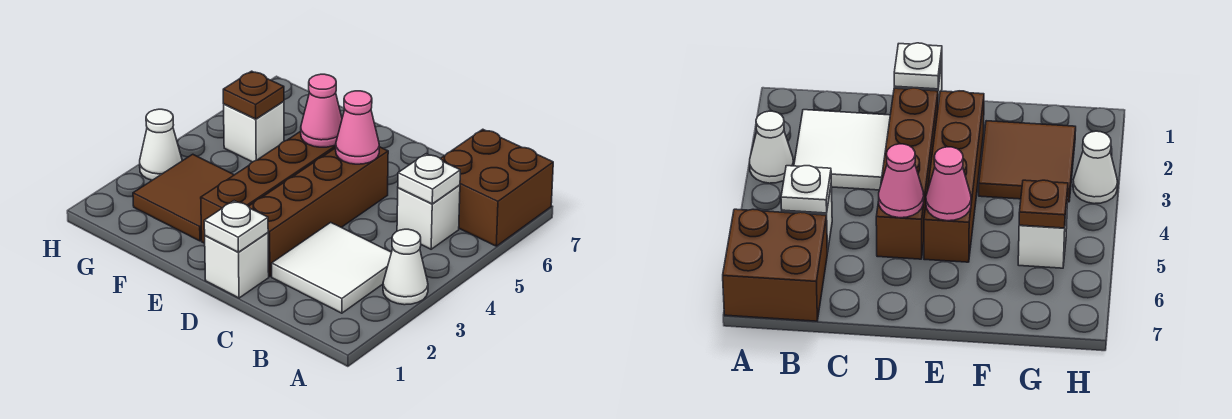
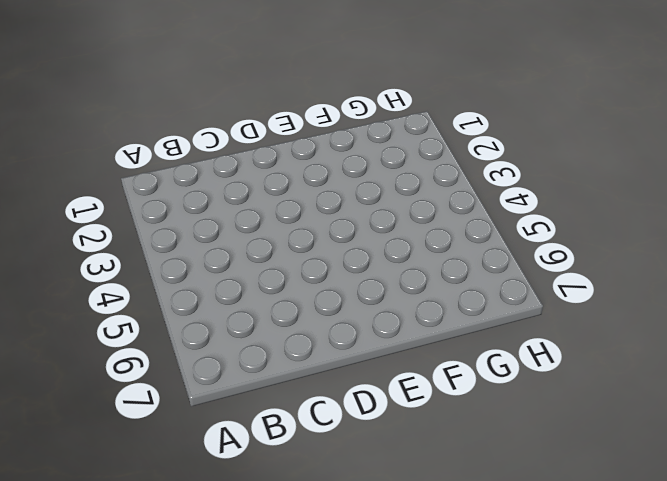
none -> white cone A3 level 1
none -> brown brick A6:B7 level 1
none -> white tile B2:C3 level 1

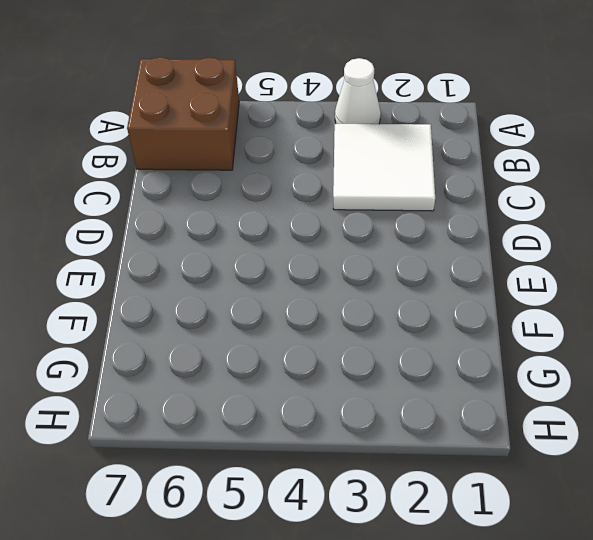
none -> white brick B5 level 1
none -> white brick D1 level 1
none -> brown brick D2:D5 level 1

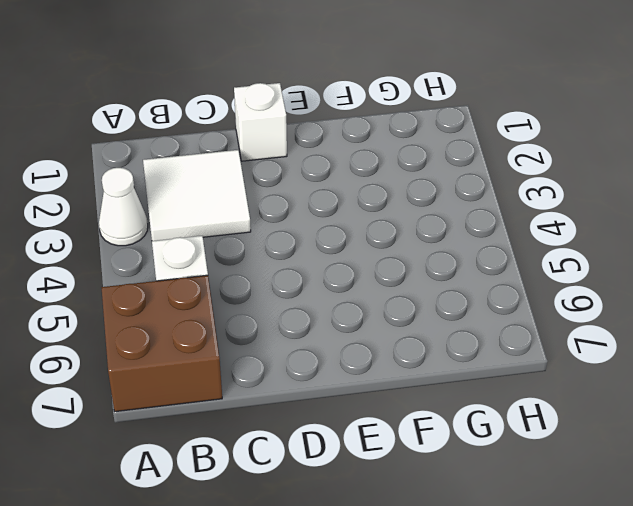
none -> brown brick D2:D5 level 1
none -> brown brick E2:E5 level 1
none -> brown tile F2:G3 level 1

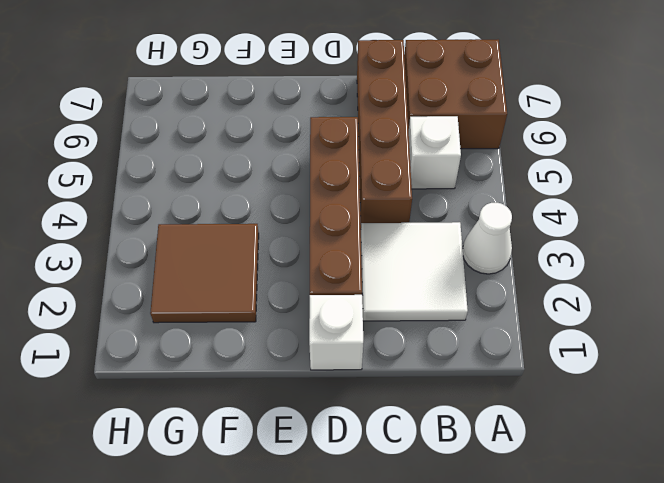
brown brick C4:C7 level 1 -> brown brick E2:E5 level 1
none -> white brick G5 level 1
none -> white cone H3 level 1
none -> white plate B5 level 2

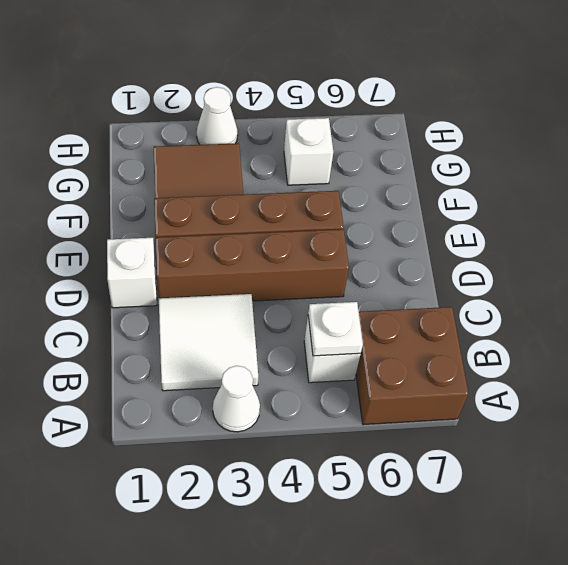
none -> white plate D1 level 2
none -> pink cone D5 level 2
none -> pink cone E5 level 2

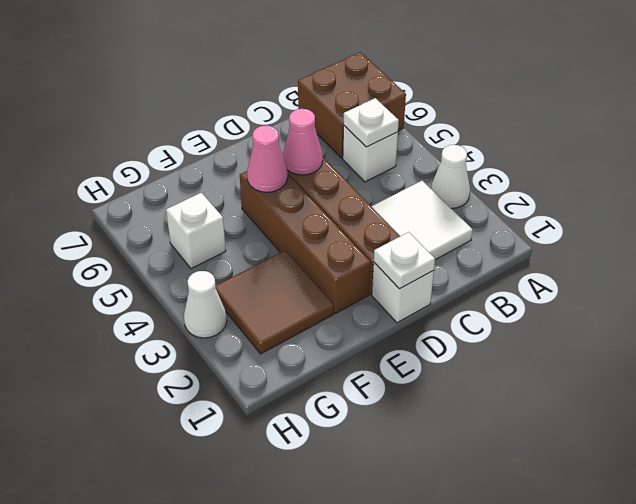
none -> brown plate G5 level 2

